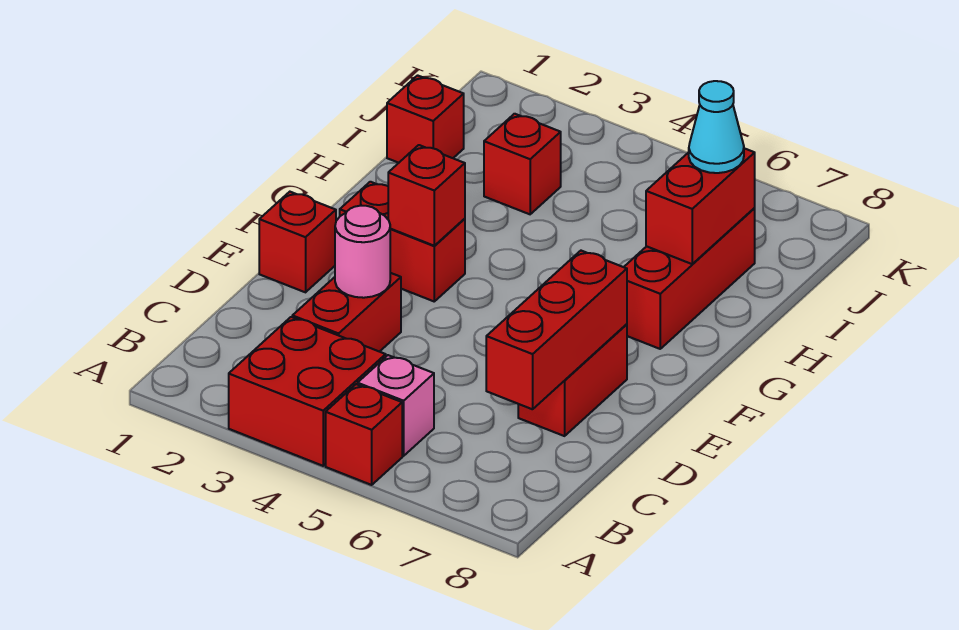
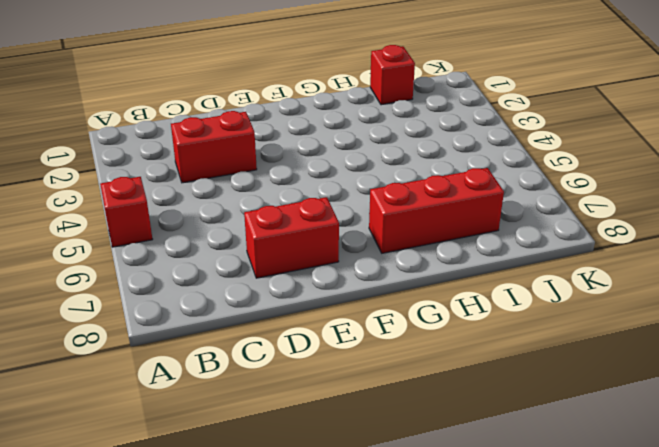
none -> red brick A3:B4 level 1
none -> pink brick B5 level 1
none -> red brick E1 level 1

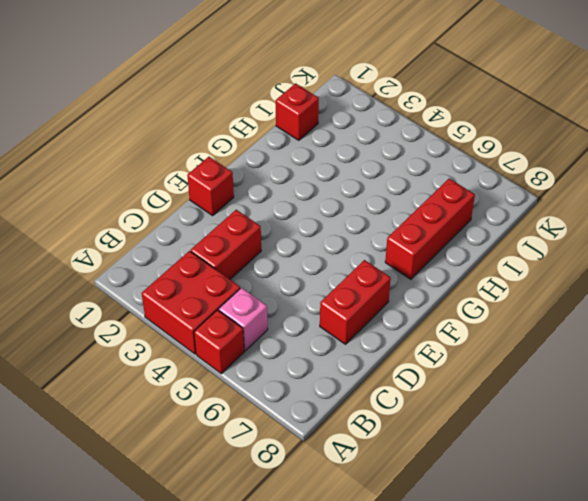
none -> red brick F2:F3 level 1
none -> red brick I3 level 1
none -> red brick C7:E7 level 2

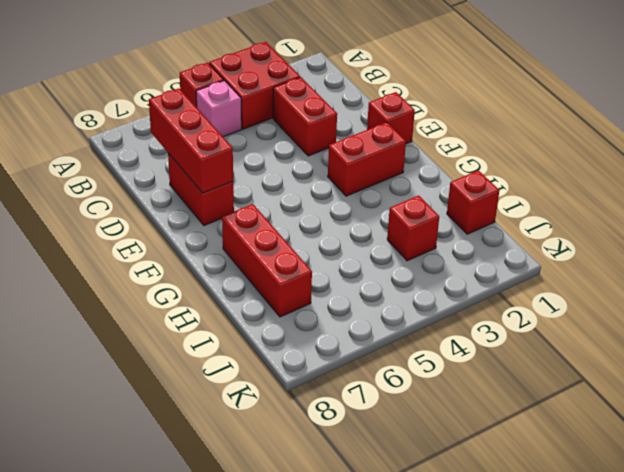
none -> pink round brick D3 level 2
none -> red brick F3 level 2
none -> red brick H7:I7 level 2

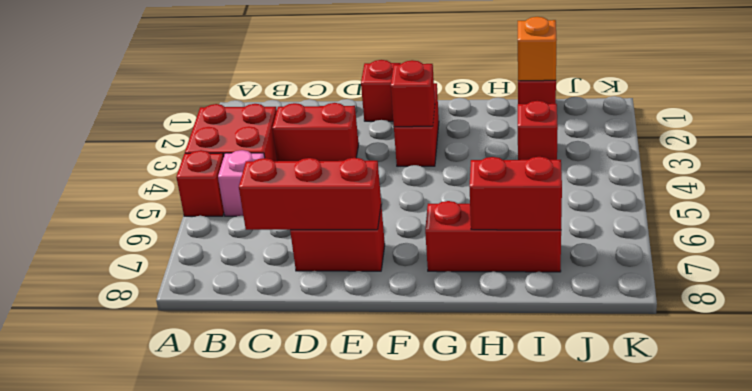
orange brick I1 level 2 -> none
none -> pink round brick D3 level 2
none -> cyan cone I7 level 3

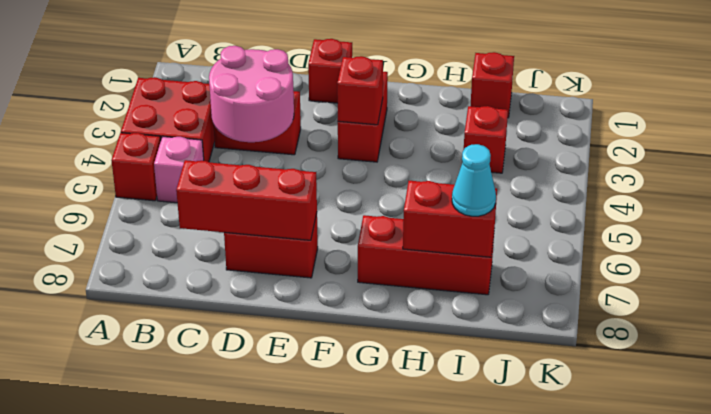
pink round brick C3:D4 level 2 -> pink round brick D3 level 2

